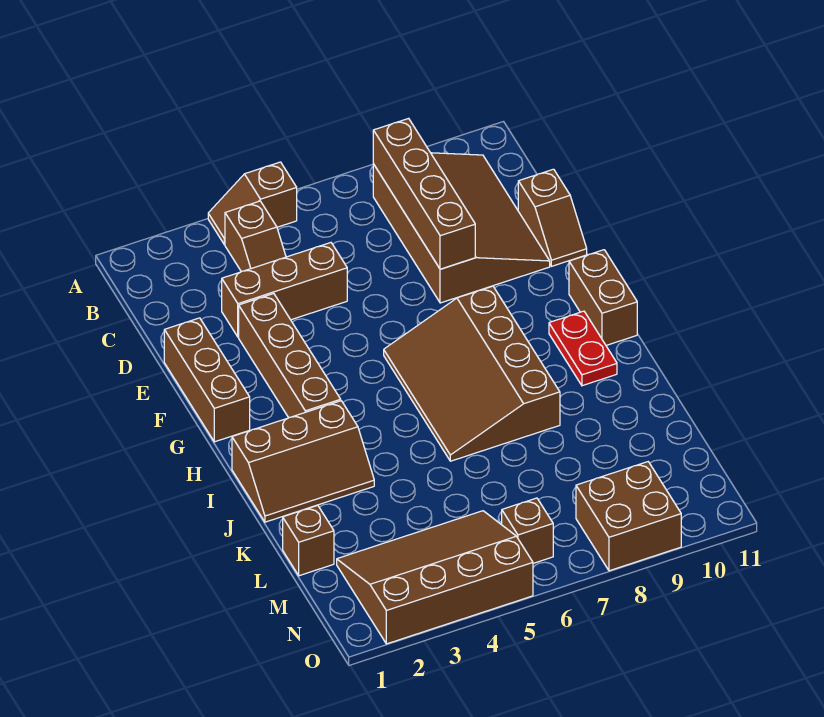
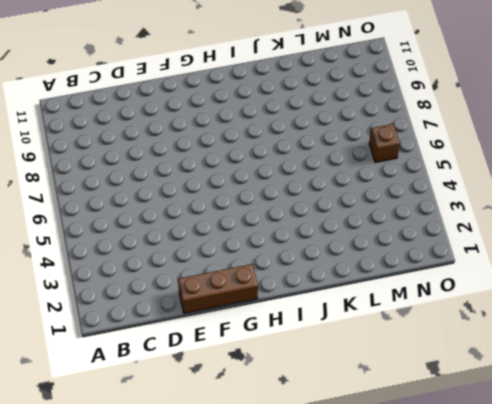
none -> brown slope A4:A5 level 1 top 5
none -> brown slope B4:C4 level 1 top B
none -> brown slope B8:E10 level 1 top 8

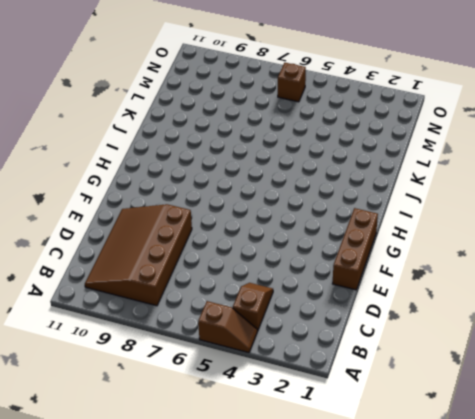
none -> brown brick D3:D5 level 1
none -> brown slope D11:E11 level 1 top D
none -> brown brick E3:H3 level 1

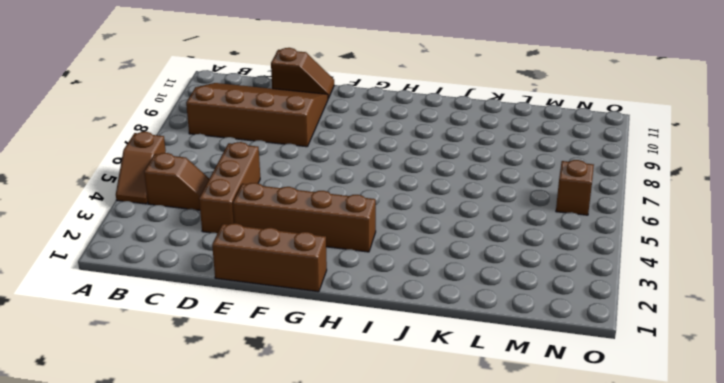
none -> brown slope G6:J8 level 1 top 8
none -> brown brick G11:H11 level 1
none -> red plate H10:I10 level 1

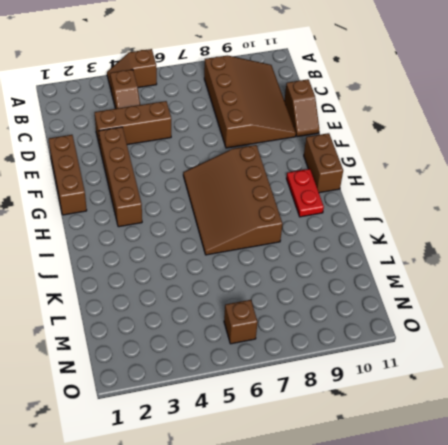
none -> brown slope I1:J3 level 1 top I
none -> brown brick L1 level 1
none -> brown slope M2:O5 level 1 top O

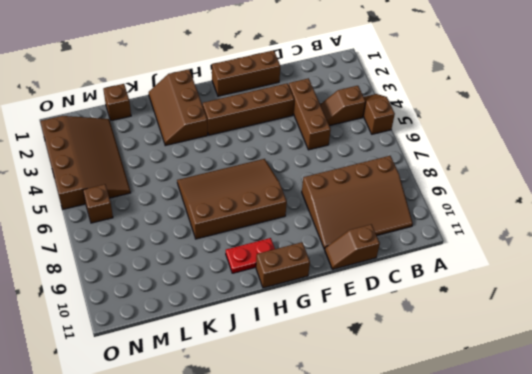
none -> brown brick N8:O9 level 1
none -> brown brick B8:E8 level 2

